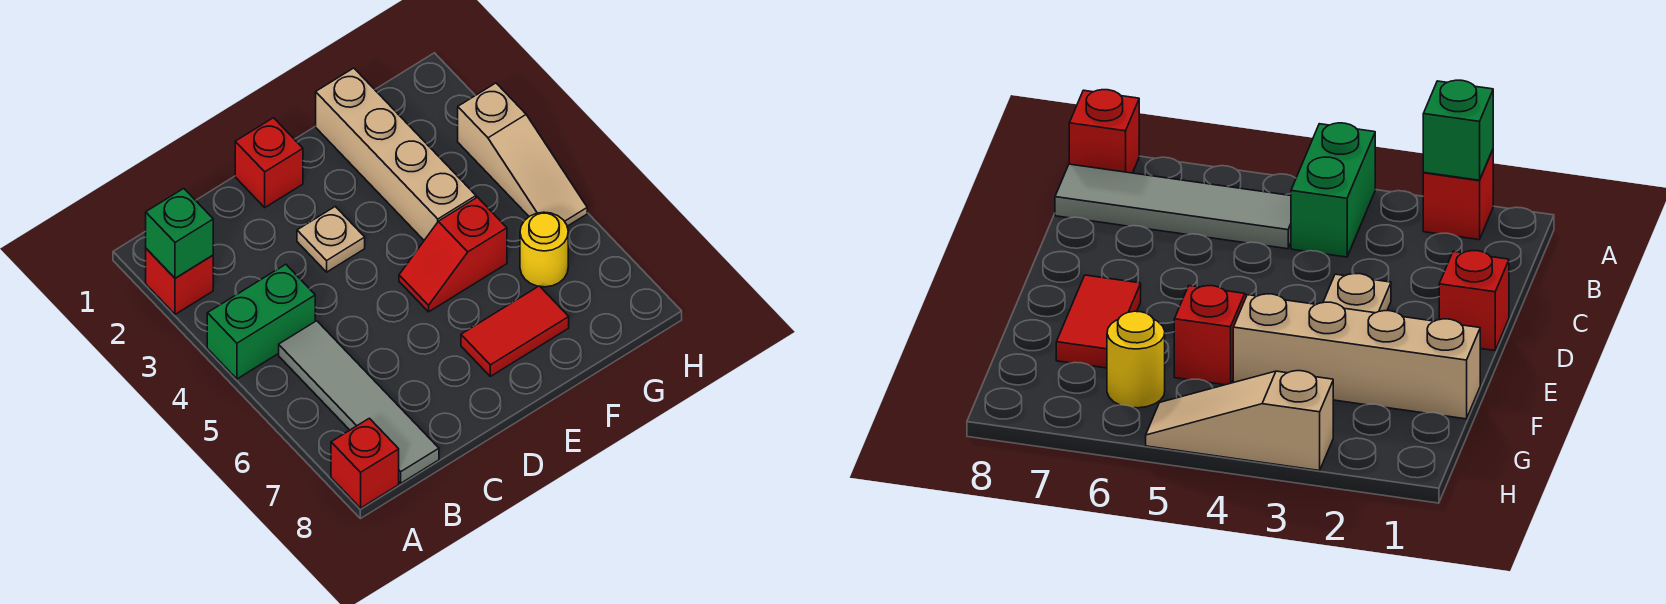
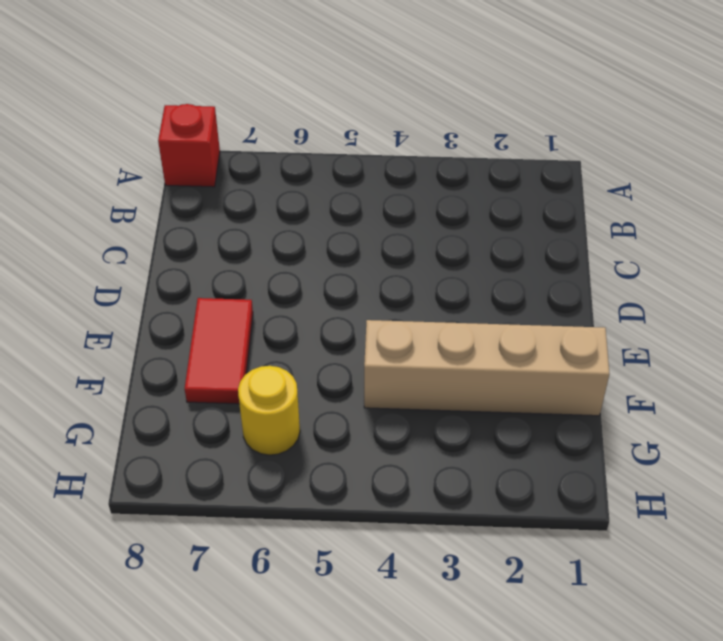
none -> red brick A2 level 1
none -> green brick A4:B4 level 1
none -> grey tile B5:B8 level 1

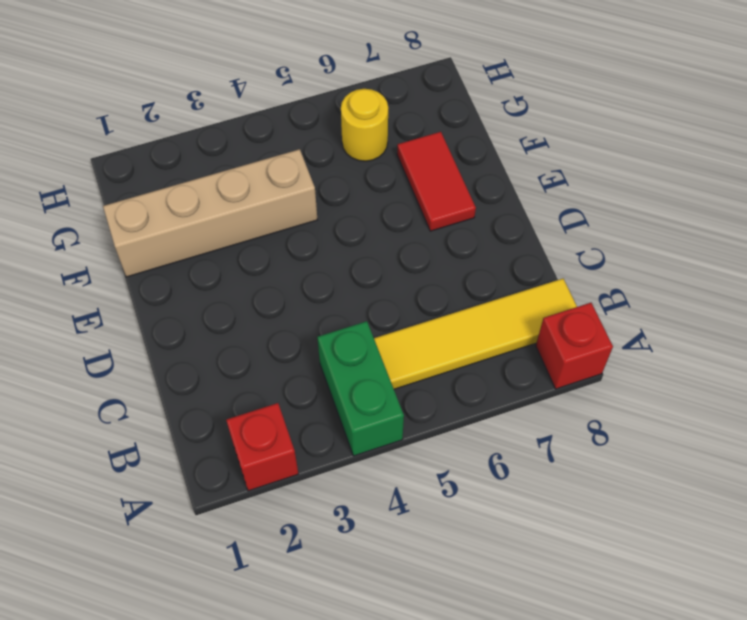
yellow tile B5:B8 level 1 -> grey tile B5:B8 level 1
none -> red brick D1 level 1
none -> tan plate D3 level 1
none -> red slope E5:F5 level 1 top F

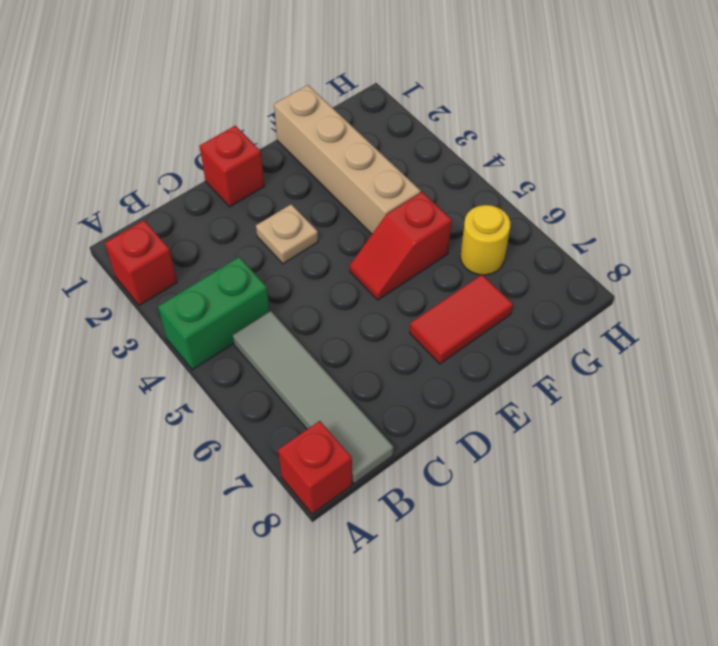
none -> tan slope H3:H5 level 1 top 3
none -> green brick A2 level 2

